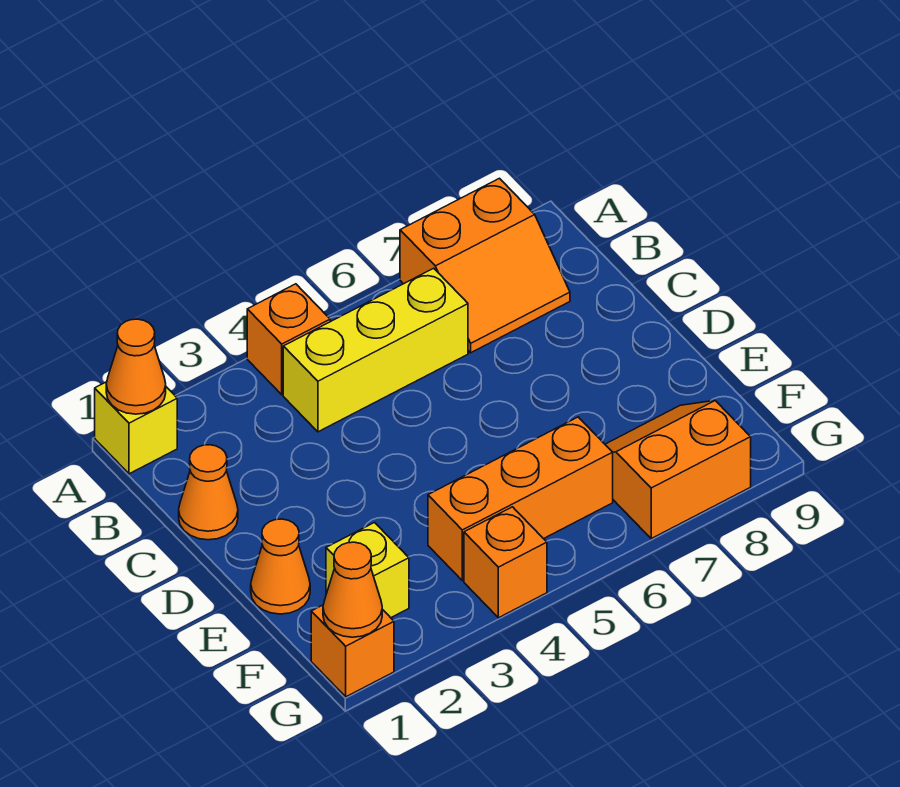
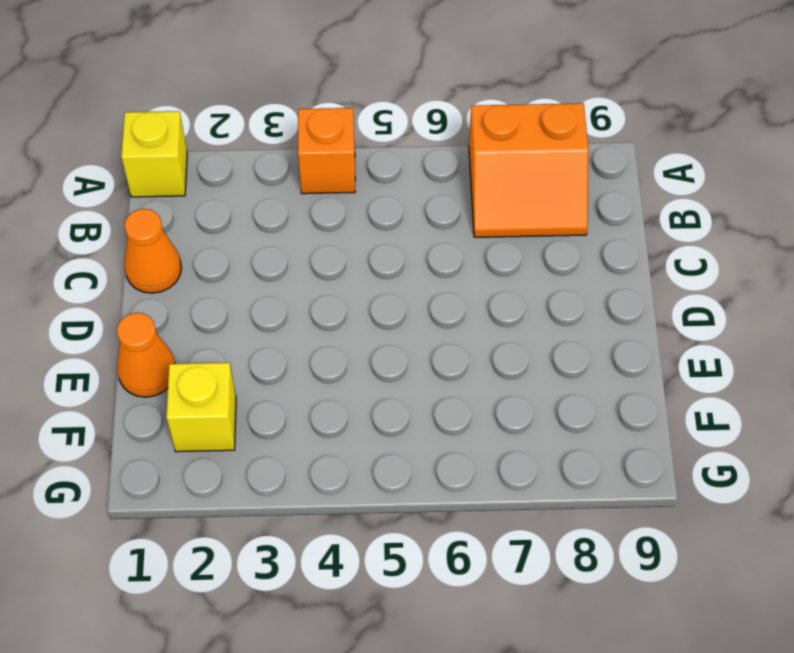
none -> yellow brick B4:B6 level 1
none -> orange brick F4:F6 level 1
none -> orange slope F7:G8 level 1 top G

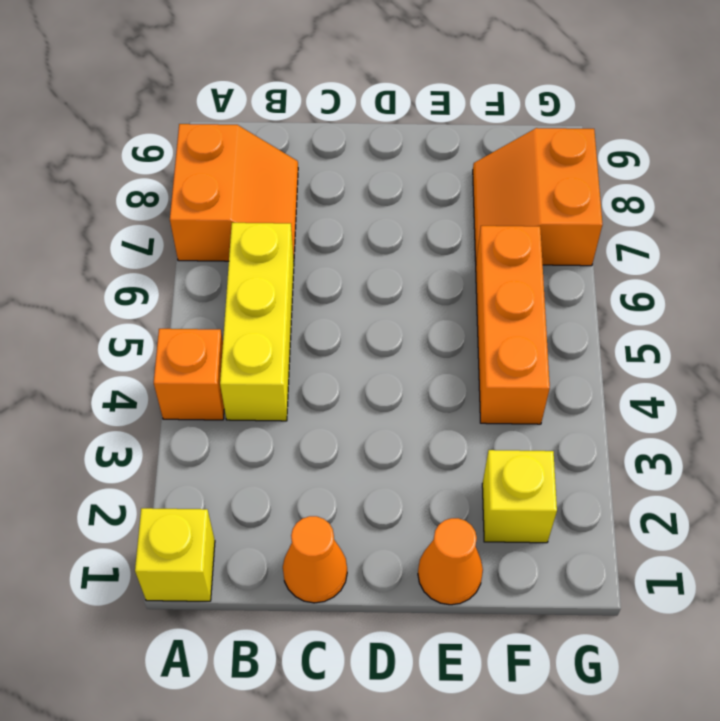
none -> orange brick G1 level 1
none -> orange brick G4 level 1
none -> orange cone A1 level 2

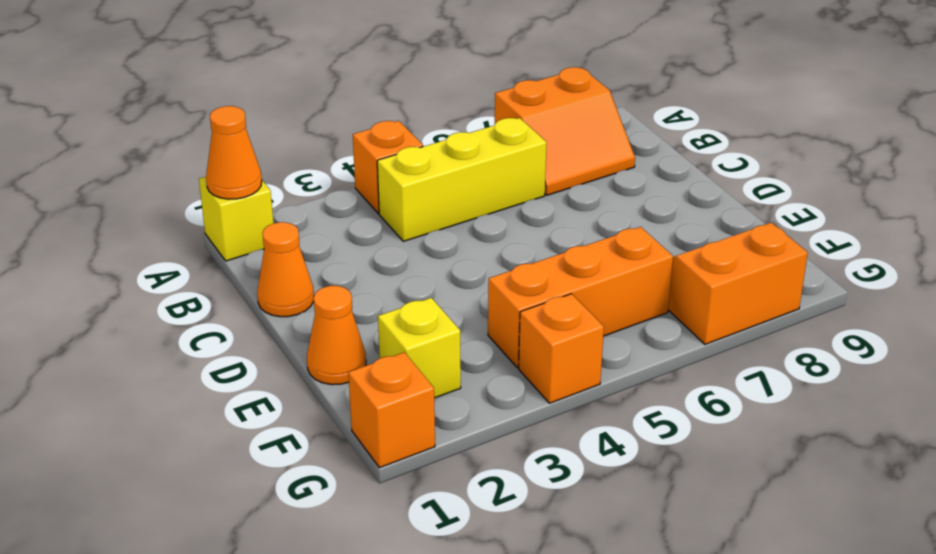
none -> orange cone G1 level 2

